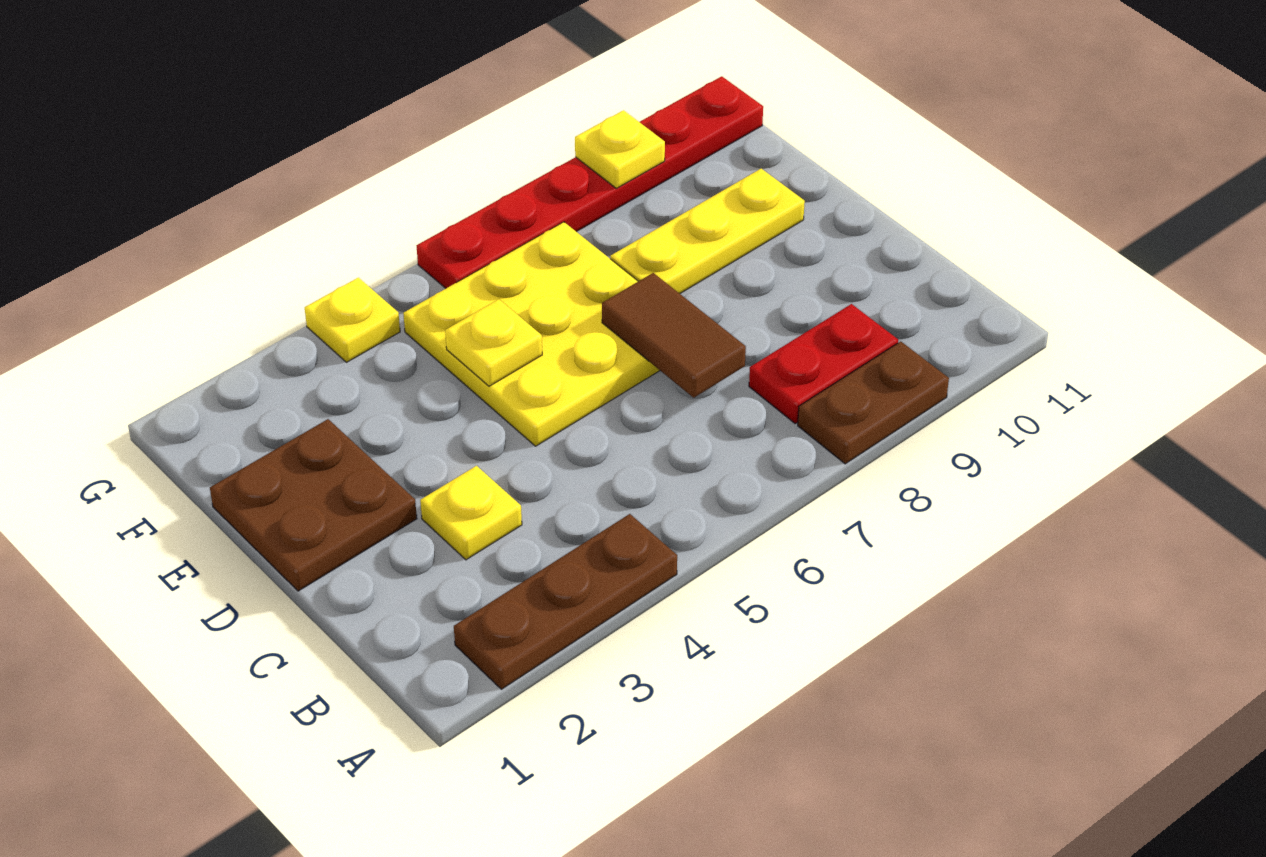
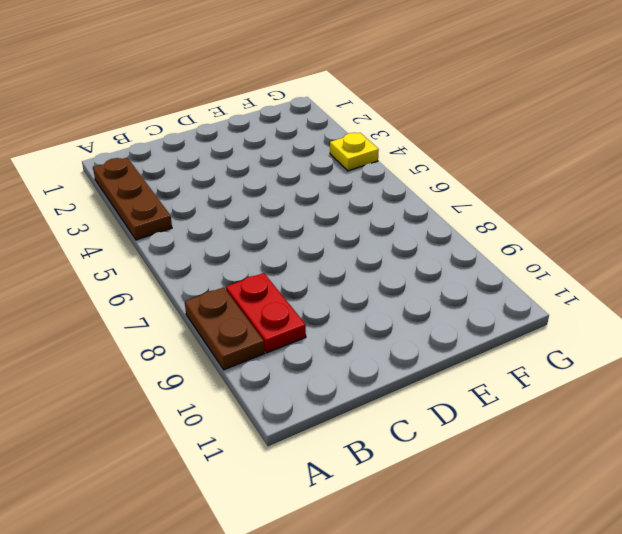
none -> yellow plate C3 level 1
none -> brown plate D1:E2 level 1
none -> yellow plate D5:F7 level 1

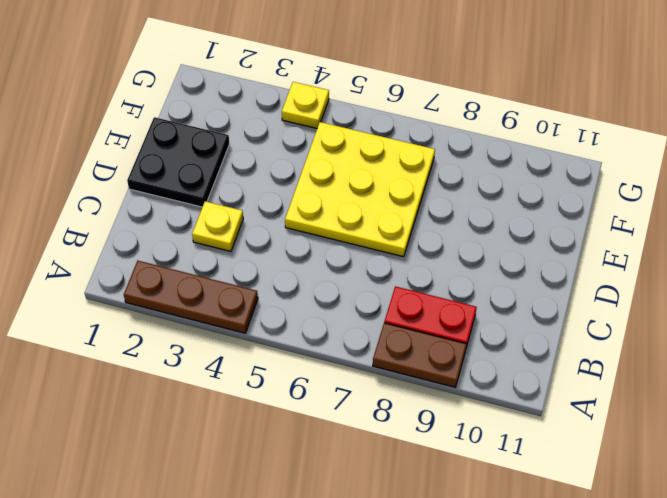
black plate D1:E2 level 1 -> brown plate D1:E2 level 1
none -> yellow plate E8:E10 level 1
none -> red plate G6:G11 level 1
none -> brown tile C7:D7 level 2

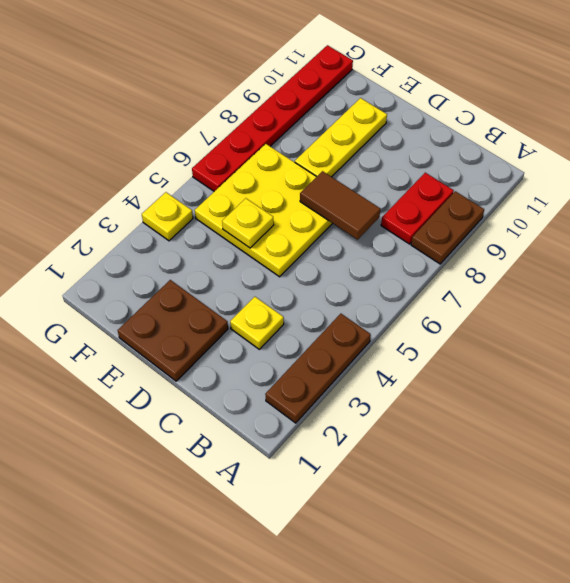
none -> yellow plate G9 level 2

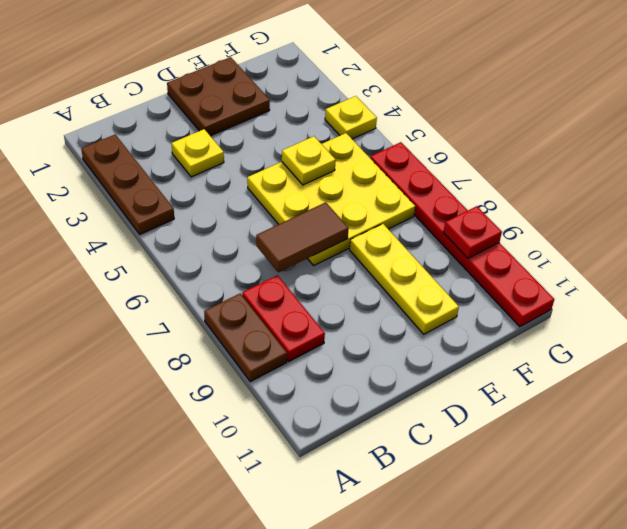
red plate G9 level 2 -> yellow plate G9 level 2

